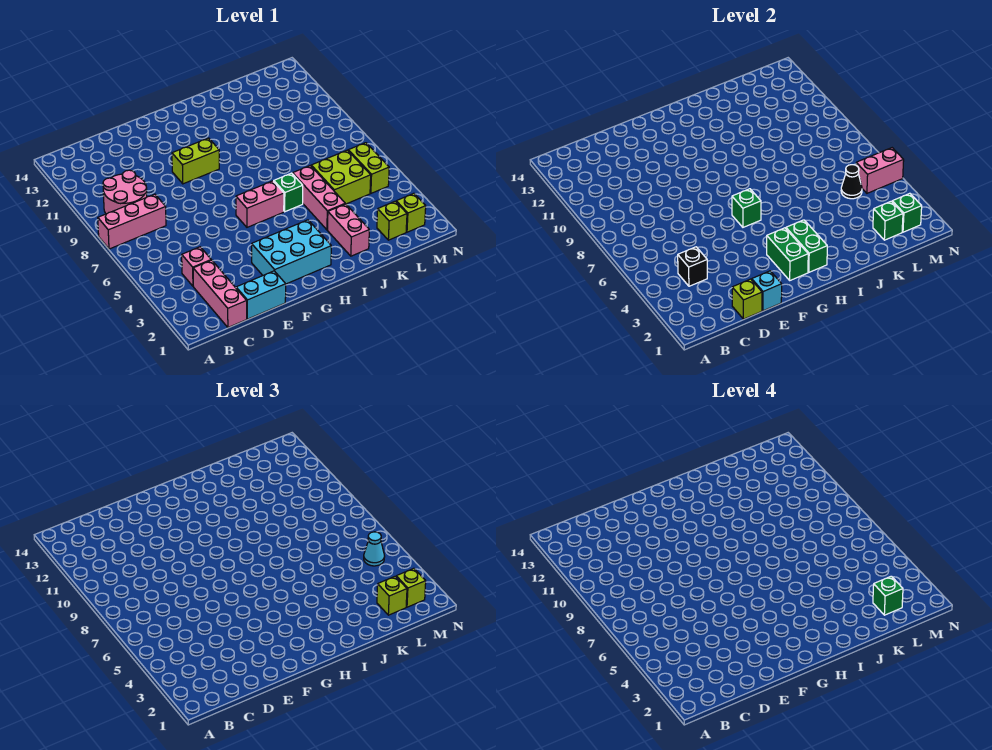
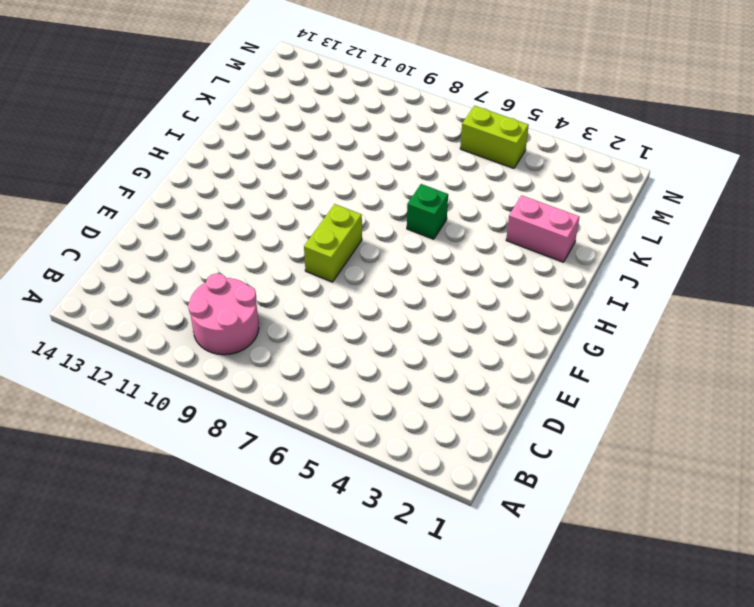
lime brick F8:G8 level 1 -> lime brick F10:G10 level 1
none -> pink brick A8:C8 level 1
none -> pink brick C1:C3 level 1
none -> pink brick C4 level 1

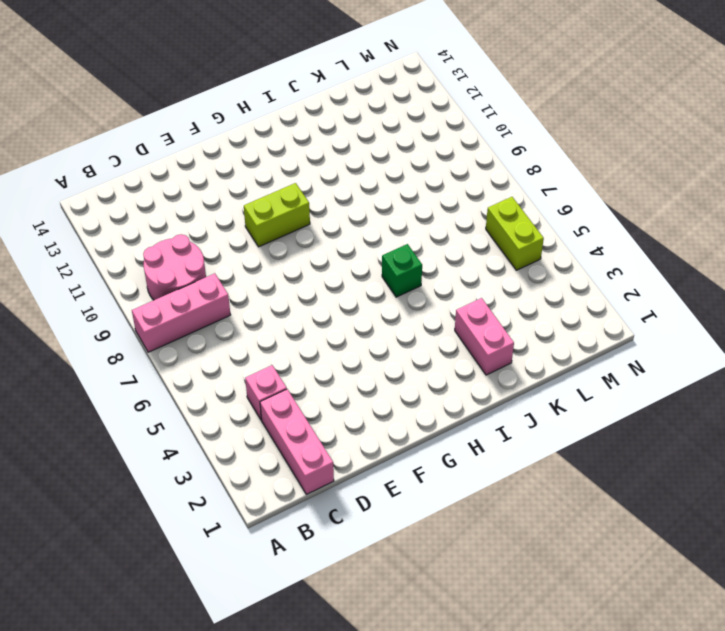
none -> cyan brick D1:E1 level 1
none -> cyan brick F2:H3 level 1
none -> pink brick G6:H6 level 1

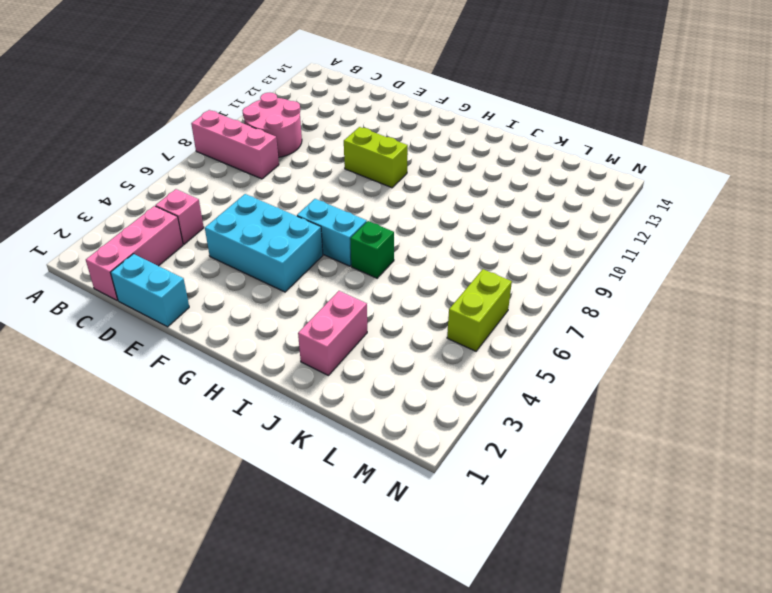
cyan brick E4:G5 level 1 -> cyan brick F2:H3 level 1
cyan brick G6:H6 level 1 -> pink brick G6:H6 level 1
none -> pink brick J4:J6 level 1
none -> lime brick K5:L6 level 1
none -> lime brick L2 level 1

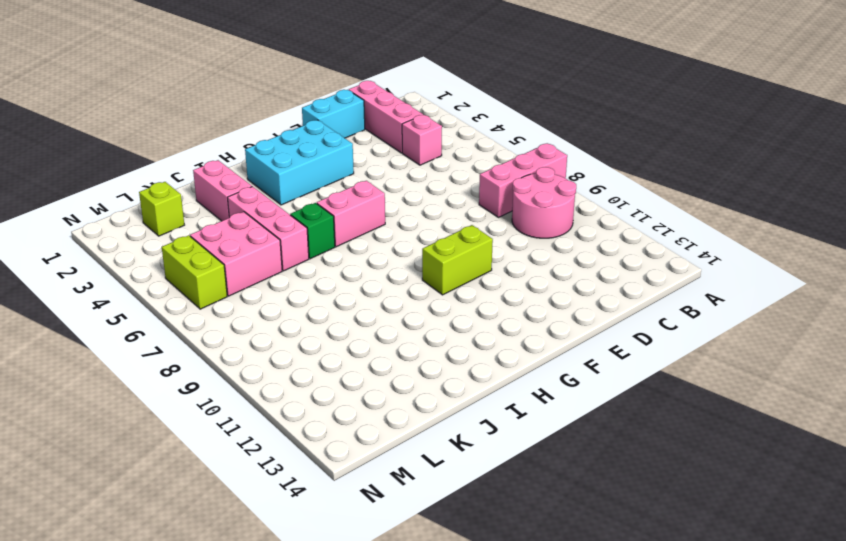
pink brick K5:L6 level 1 -> lime brick K5:L6 level 1
none -> lime brick M2 level 1
none -> black brick C4 level 2
none -> lime brick D1 level 2

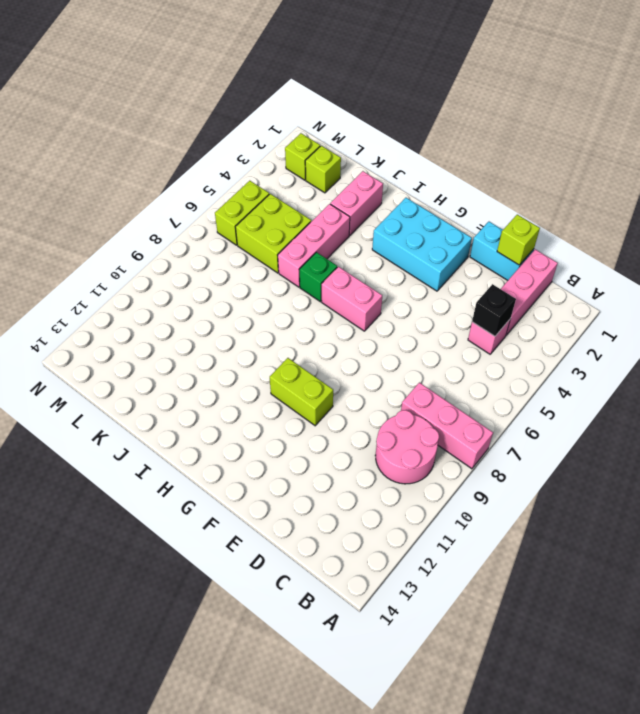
none -> cyan brick E1 level 2
none -> green brick G2:G3 level 2
none -> green brick G6 level 2

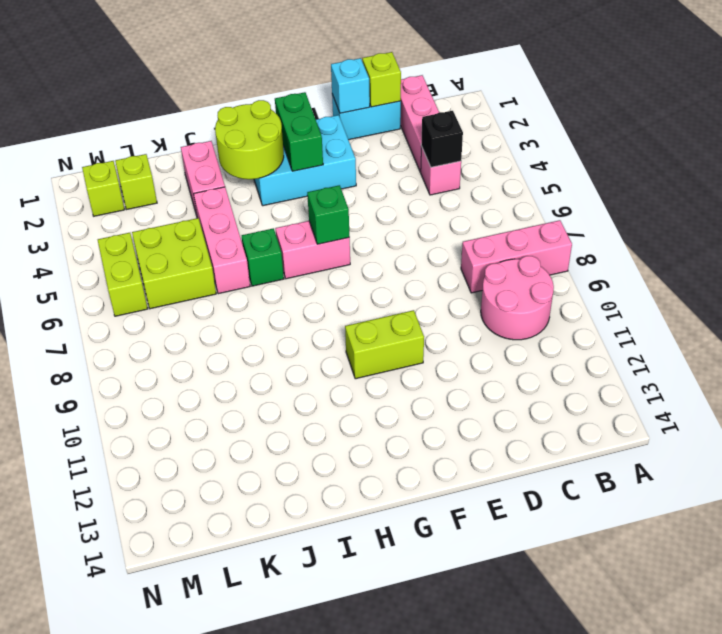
lime round brick H2:I3 level 2 -> green brick H2:H3 level 2
none -> green brick L2 level 2
none -> black cone L5 level 2
none -> green brick M2 level 2

